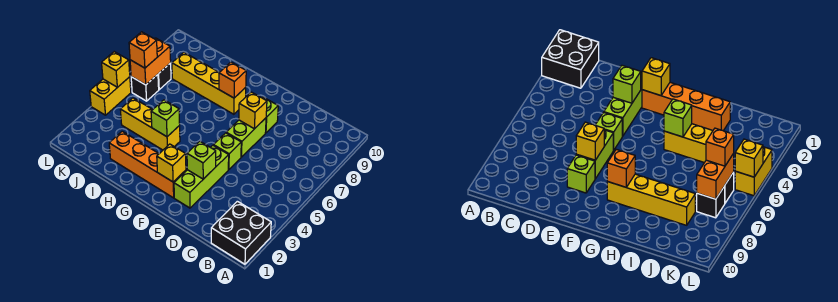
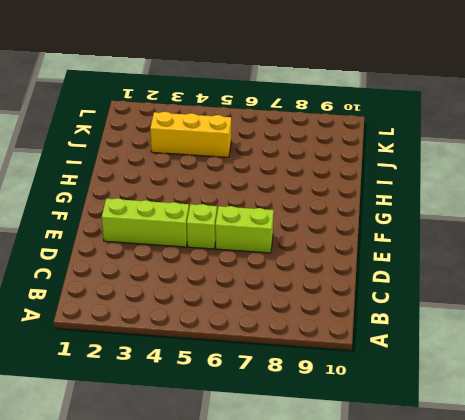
yellow brick J3:J5 level 1 -> yellow brick H4:J4 level 1
none -> black brick A1:B2 level 1
none -> lime brick E8 level 1
none -> orange brick F2:I2 level 1

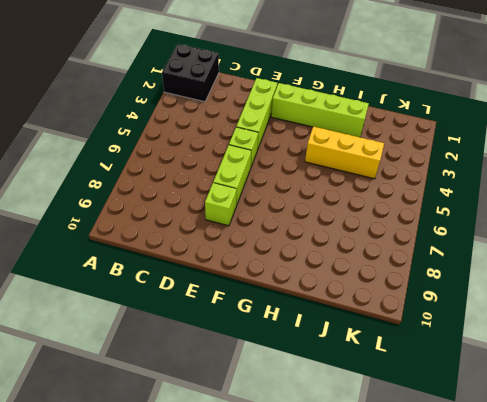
lime brick F2:I2 level 1 -> orange brick F2:I2 level 1
none -> yellow brick G8:J8 level 1
none -> black brick K6 level 1
none -> black brick K7 level 1

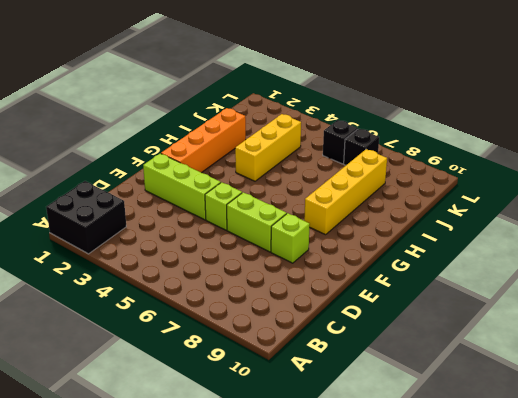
none -> yellow brick L4:L5 level 1
none -> lime brick E3 level 2
none -> yellow brick E7 level 2

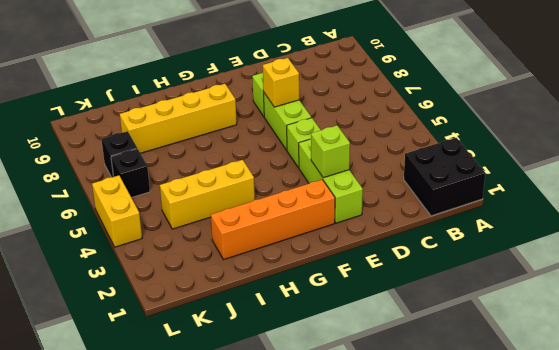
none -> yellow brick F2 level 2
none -> orange brick G8 level 2
none -> lime brick H4 level 2

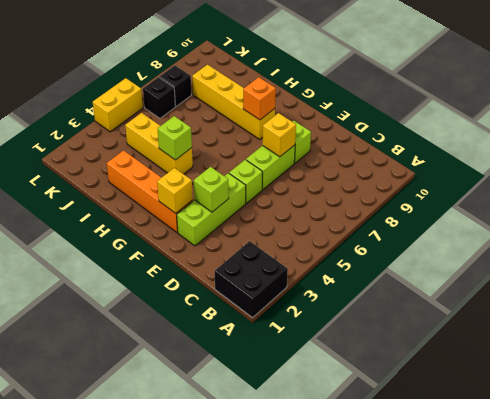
none -> orange brick K6:K7 level 2
none -> yellow brick L5 level 2
none -> orange brick K6 level 3

